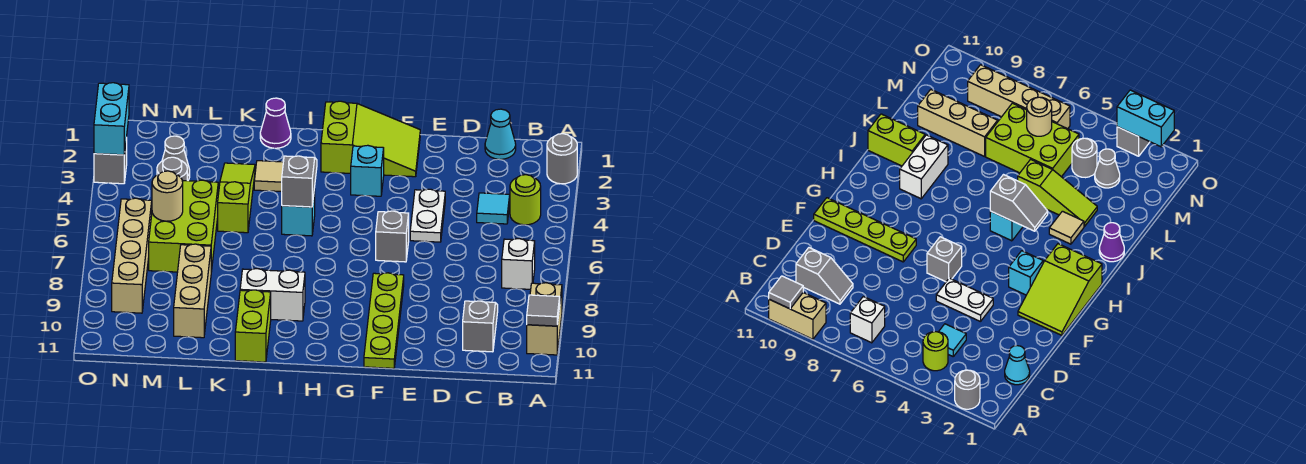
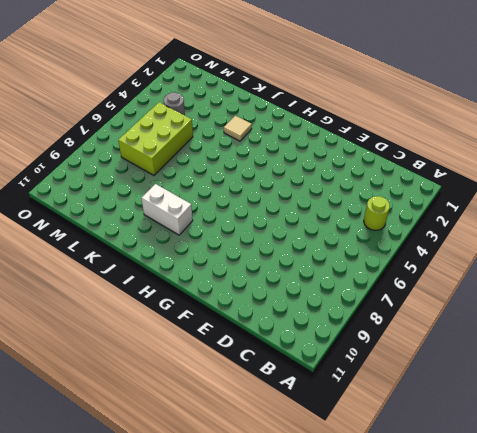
none -> grey round brick A2 level 1
none -> tan brick A9:A10 level 1
none -> white brick B7 level 1

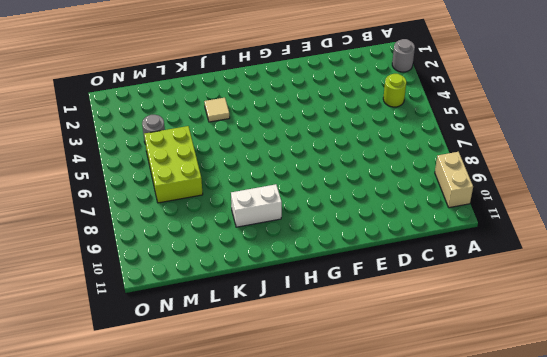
none -> white brick B7 level 1
none -> cyan cone C1 level 1
none -> cyan tile C4 level 1

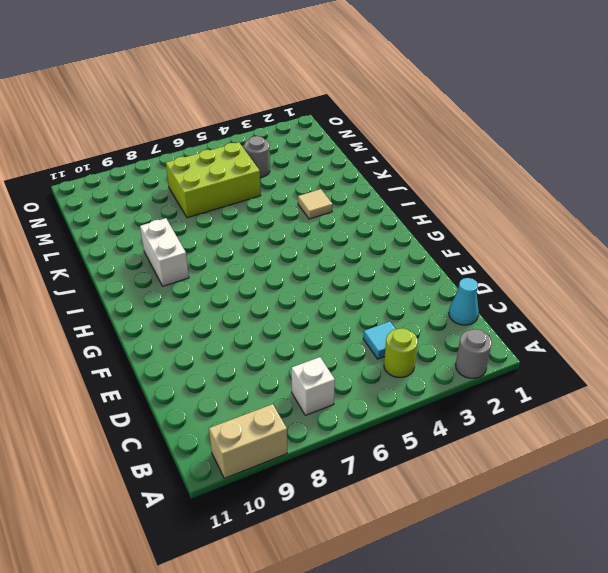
none -> grey slope C9:C10 level 1 top 10
none -> white plate E4:E5 level 1
none -> lime slope F1:H2 level 1 top H

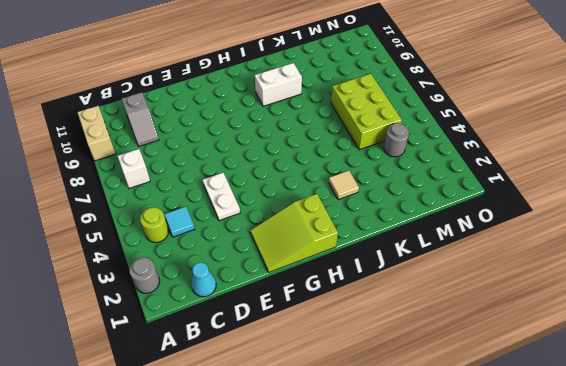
none -> grey brick F6 level 1
none -> lime plate F8:F11 level 1
none -> cyan brick G3 level 1

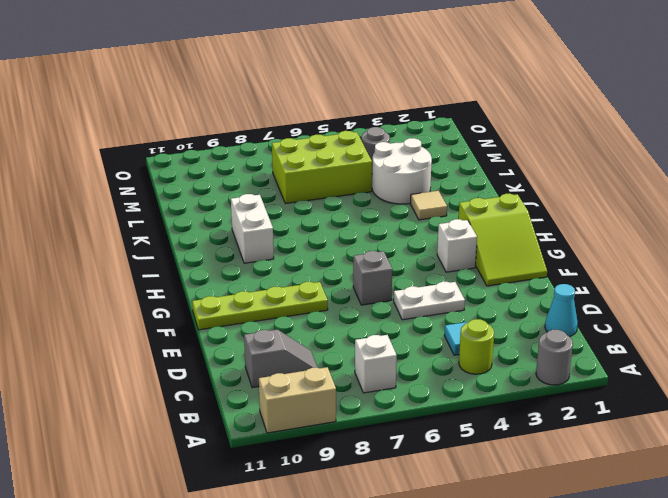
white brick G3 level 1 -> cyan brick G3 level 1
white round brick K3:L4 level 1 -> lime slope K3:K5 level 1 top 5
none -> cyan brick I5 level 1
none -> purple cone J1 level 1
none -> lime brick J10:J11 level 1

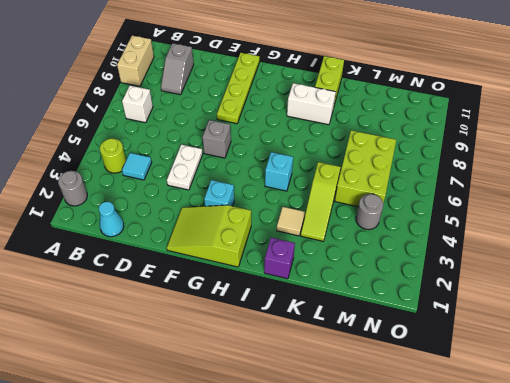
purple brick J1 level 1 -> purple cone J1 level 1
none -> tan brick L8:L10 level 1
none -> grey cone M3 level 1
none -> tan brick N6:N9 level 1

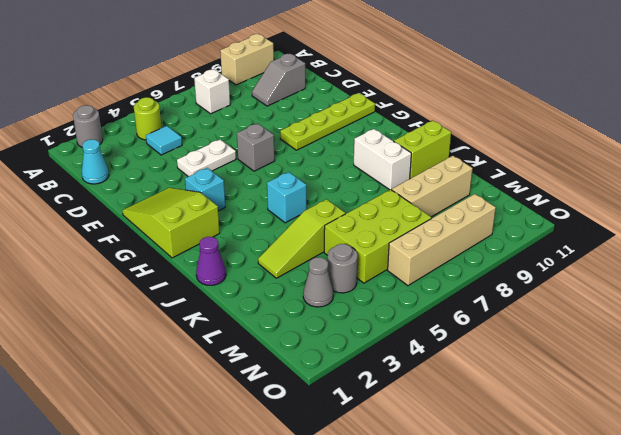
none -> tan tile J3 level 1
none -> grey brick O3 level 1
none -> grey tile A10 level 2

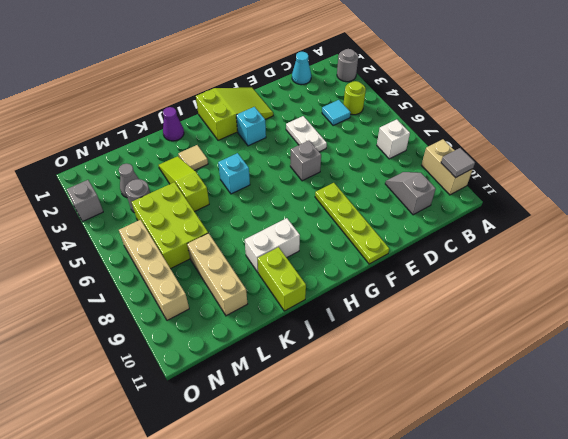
none -> grey slope I4:I5 level 2 top 5
none -> tan round brick M6 level 2
none -> cyan brick O2:O3 level 2

